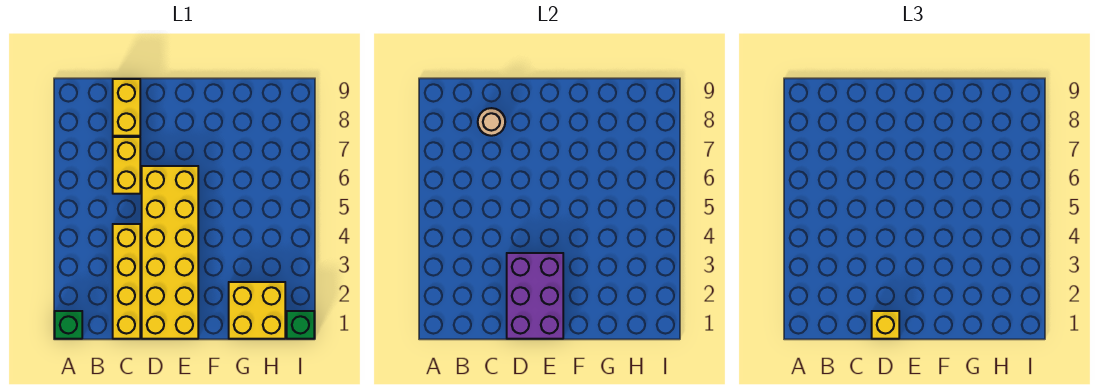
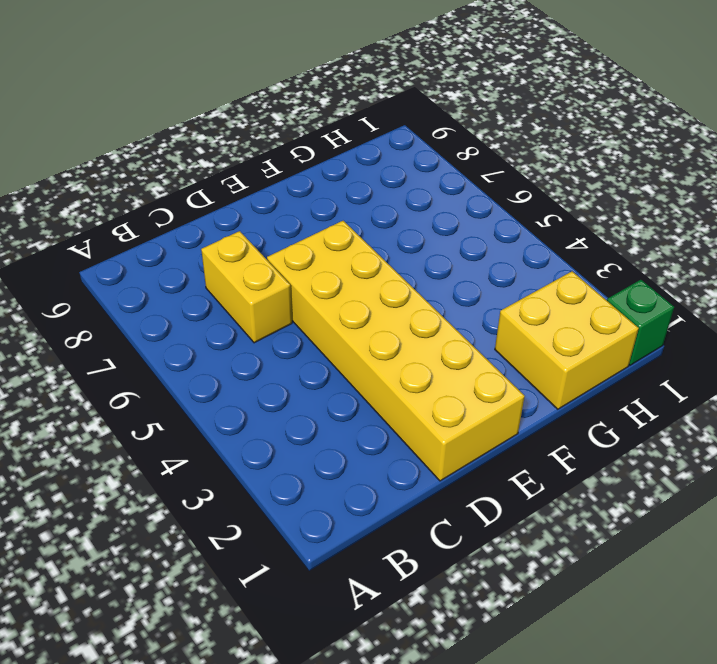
none -> green brick A1 level 1
none -> yellow brick C1:C4 level 1

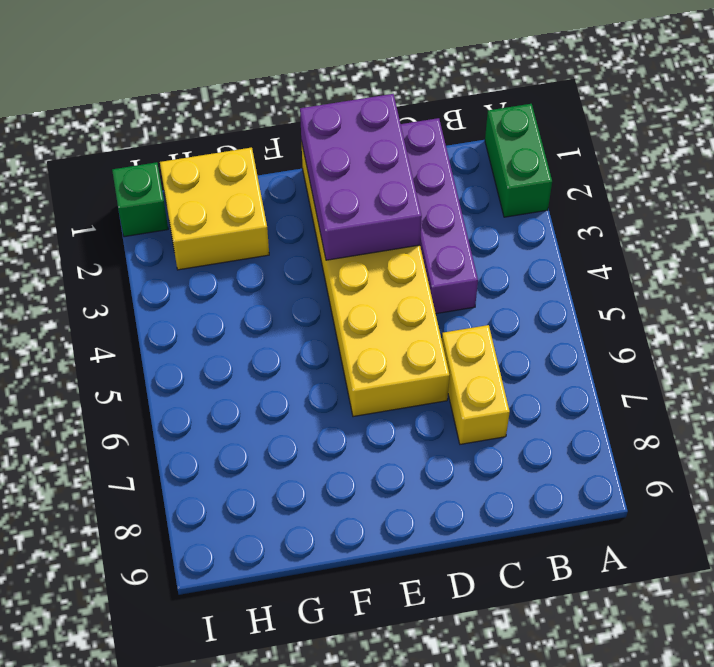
green brick A1:A2 level 1 -> green brick A1 level 1
purple brick C1:C4 level 1 -> yellow brick C1:C4 level 1
none -> yellow brick C8:C9 level 1
none -> tan round brick C8 level 2

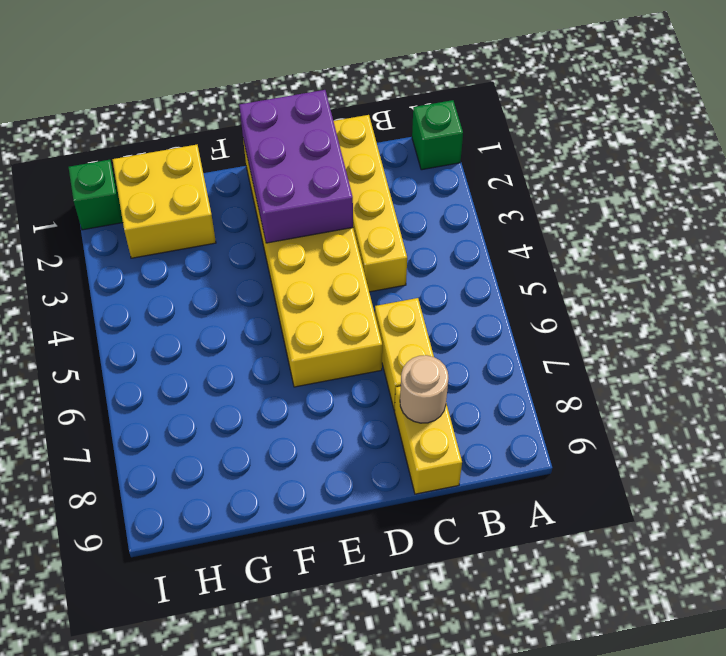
none -> yellow brick D1 level 3

